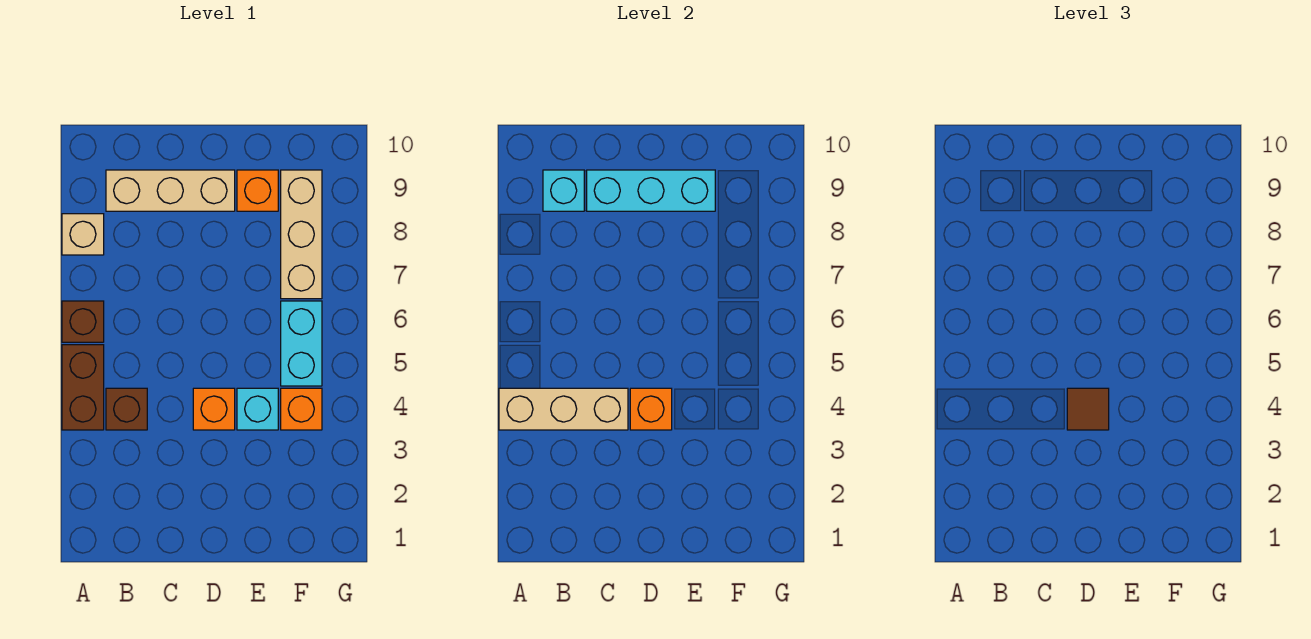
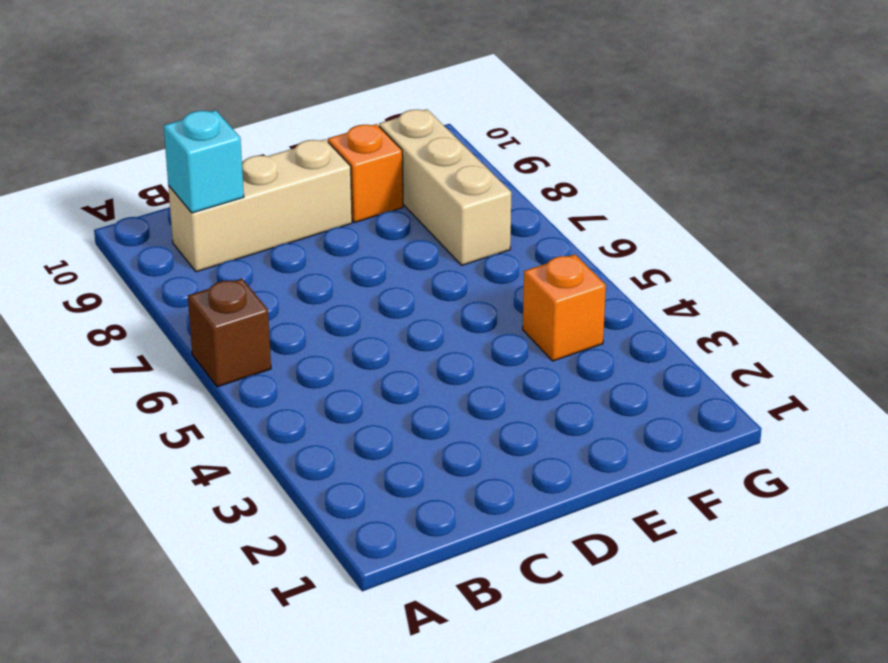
none -> brown brick A4:A5 level 1
none -> tan brick A8 level 1
none -> brown brick B4 level 1

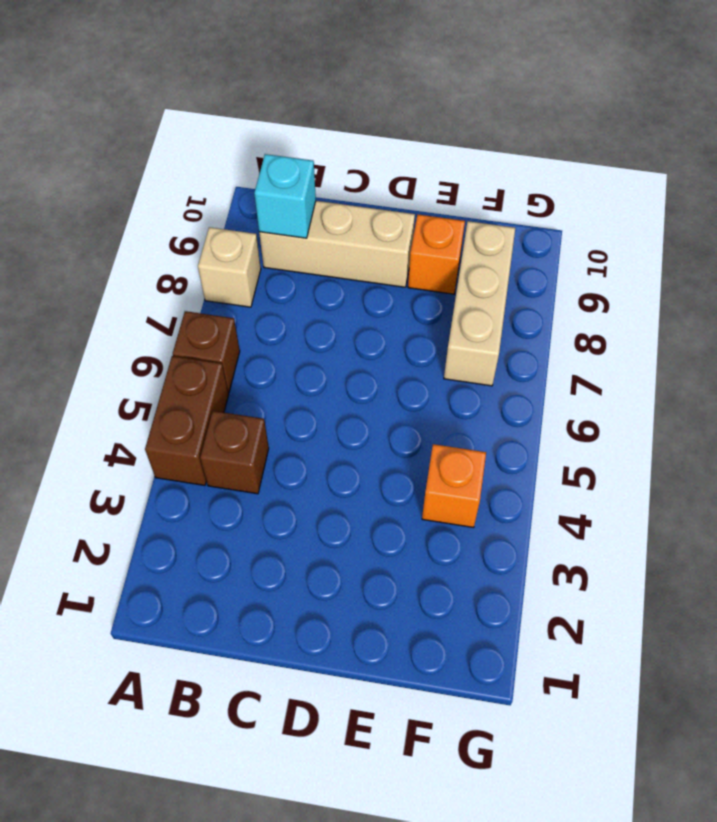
none -> orange brick D4 level 1
none -> cyan brick E4 level 1
none -> cyan brick F5:F6 level 1

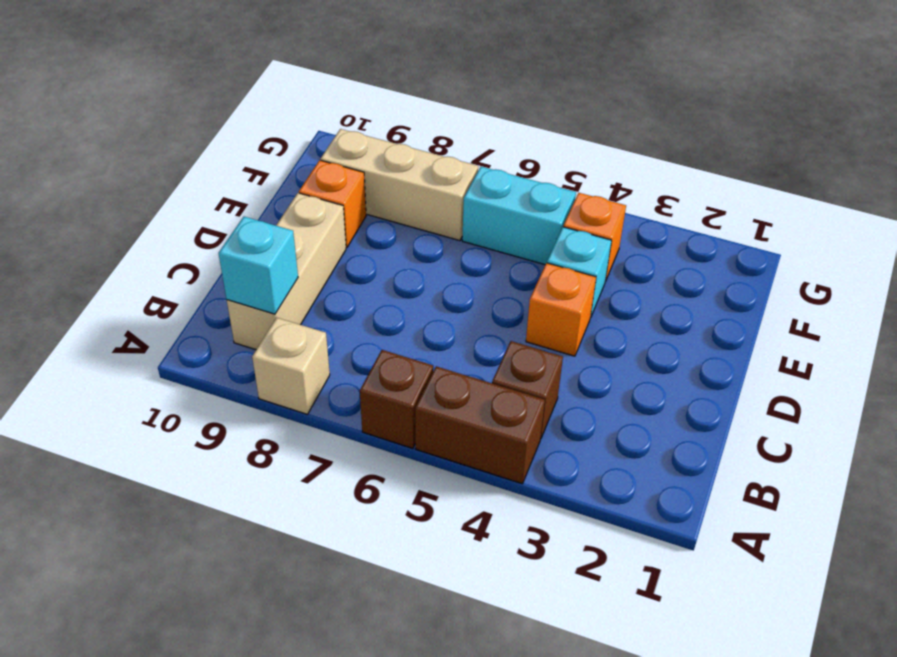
none -> tan brick A4:C4 level 2
none -> cyan brick C9:E9 level 2
none -> orange brick D4 level 2

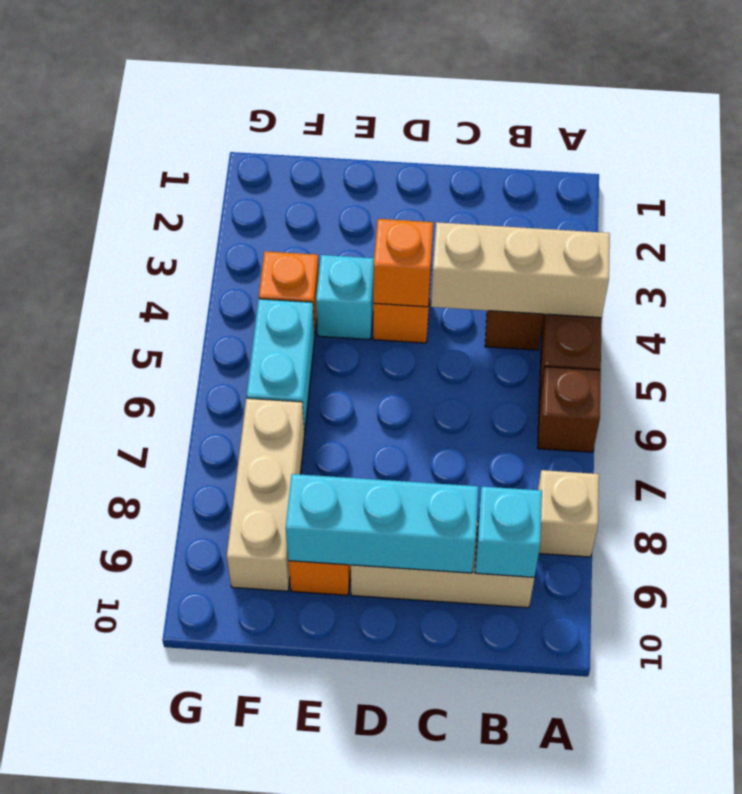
none -> brown tile D4 level 3

